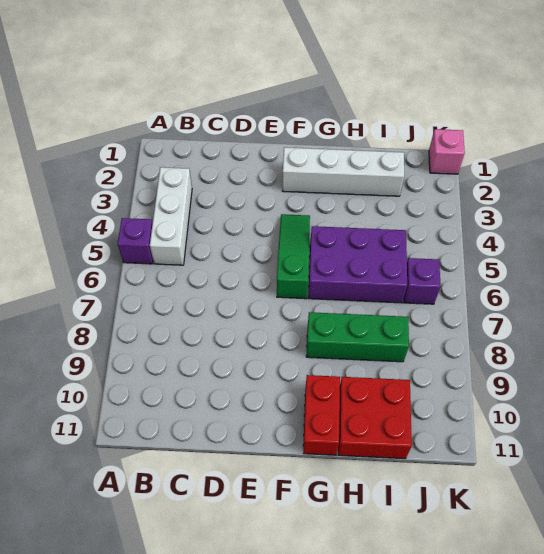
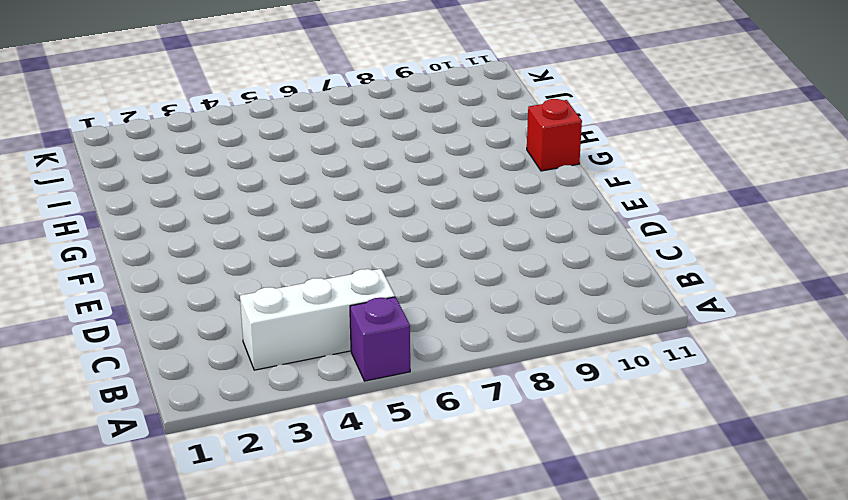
red brick G11 level 1 -> red brick G10:G11 level 1
none -> white brick F2:I2 level 1
none -> green slope F4:F6 level 1 top 6

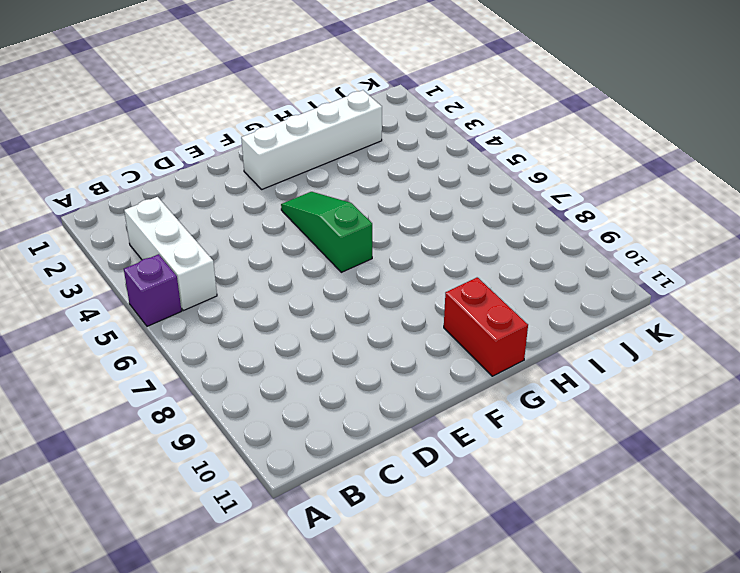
none -> purple brick G5:I6 level 1
none -> green brick G8:I8 level 1

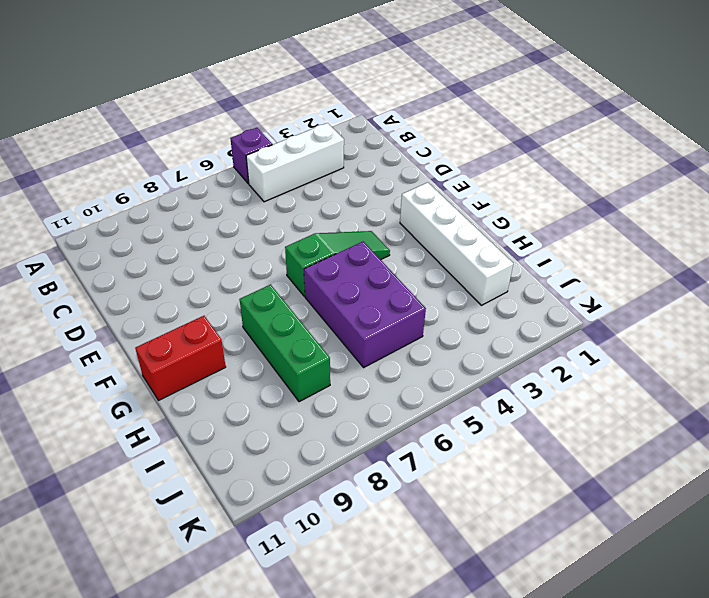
none -> red brick H10:I11 level 1
none -> purple brick J6 level 1

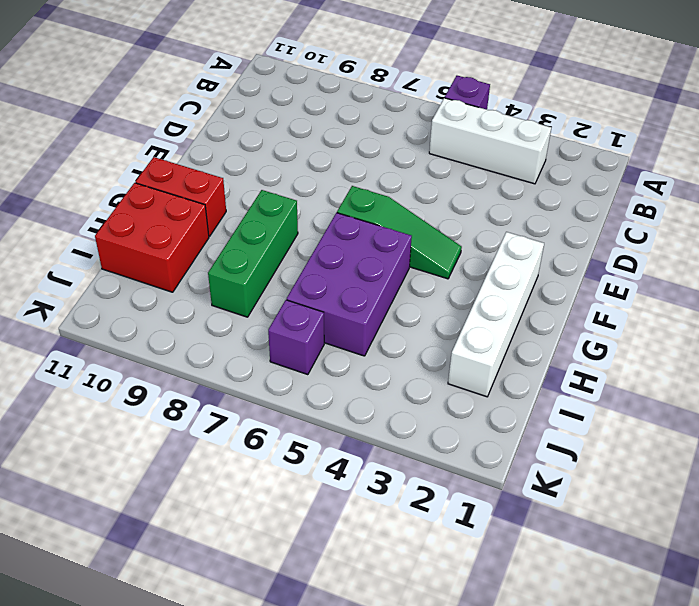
none -> pink brick K1 level 1

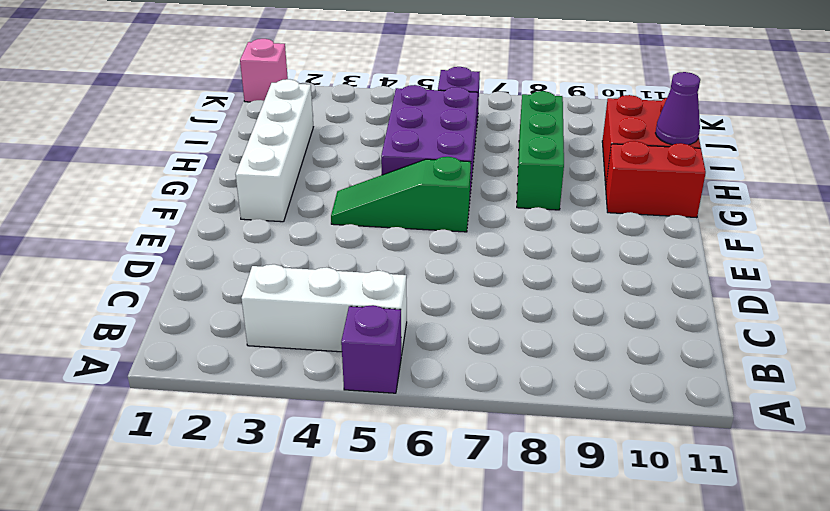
purple cone H11 level 2 -> none

